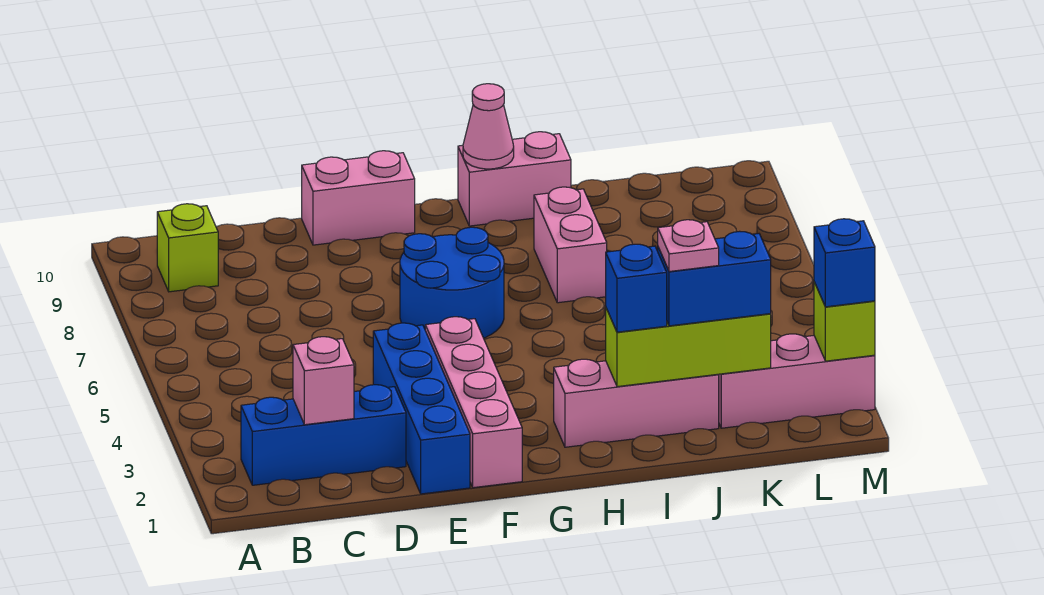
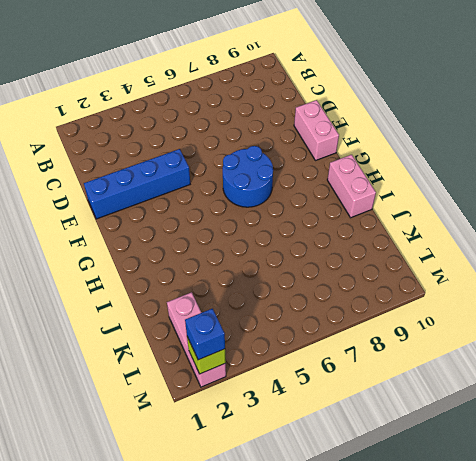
none -> blue brick B2:D2 level 1
none -> lime brick B9 level 1
none -> pink brick F1:F4 level 1

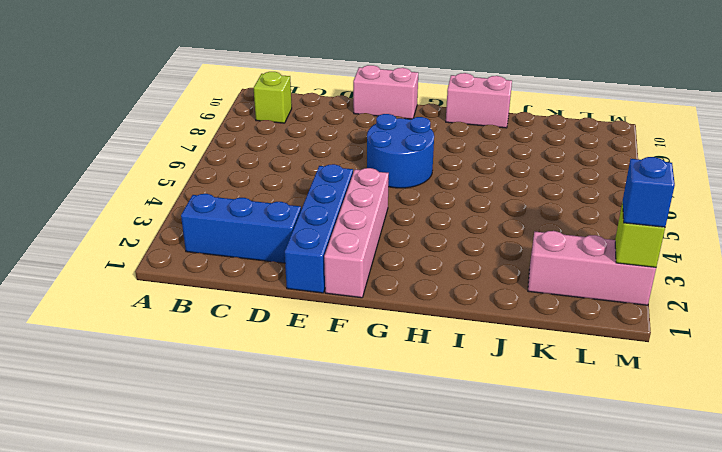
none -> pink brick H2:J2 level 1
none -> pink brick I7:I8 level 1
none -> pink brick C2 level 2

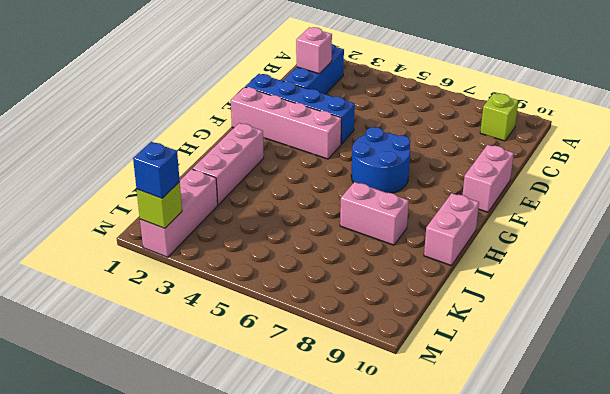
none -> pink cone H10 level 2
none -> lime brick I2:K2 level 2
none -> blue brick I2 level 3

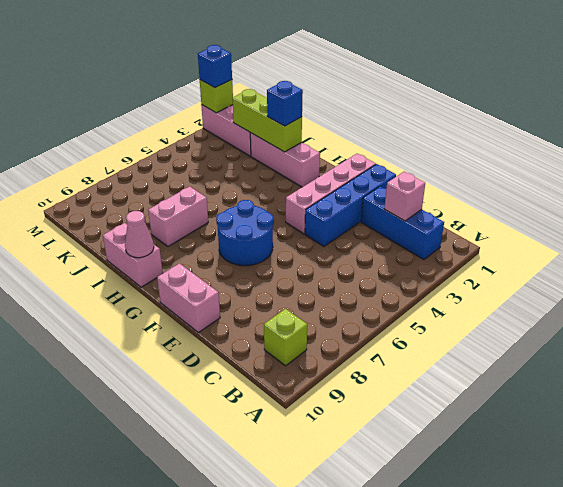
none -> blue brick J2:K2 level 3
none -> pink plate J2 level 4

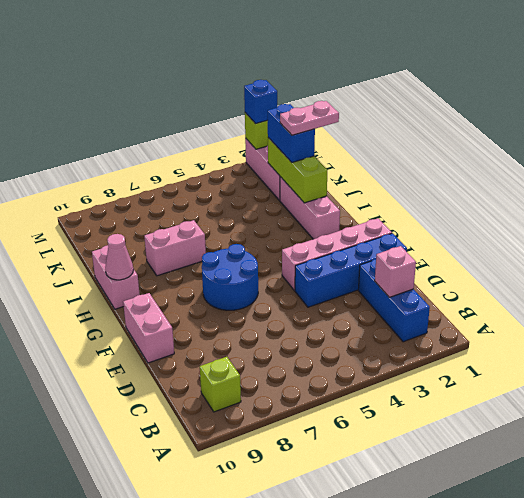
pink plate J1:J2 level 4 -> pink plate J2 level 4
none -> blue brick I2 level 3

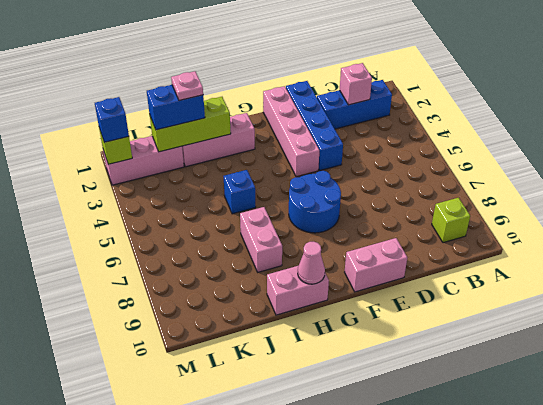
blue brick I5 level 1 -> blue brick I2 level 3

